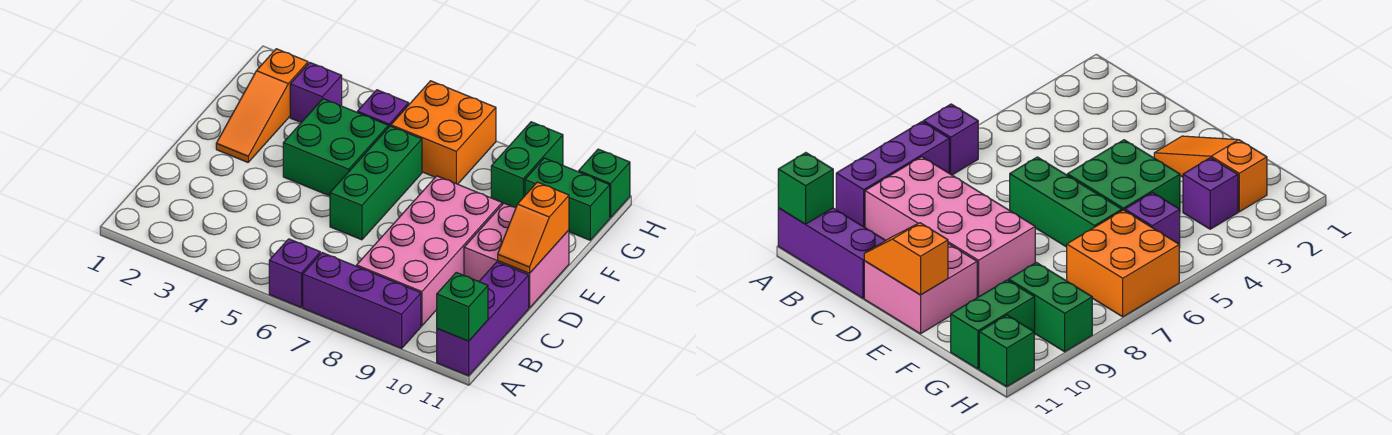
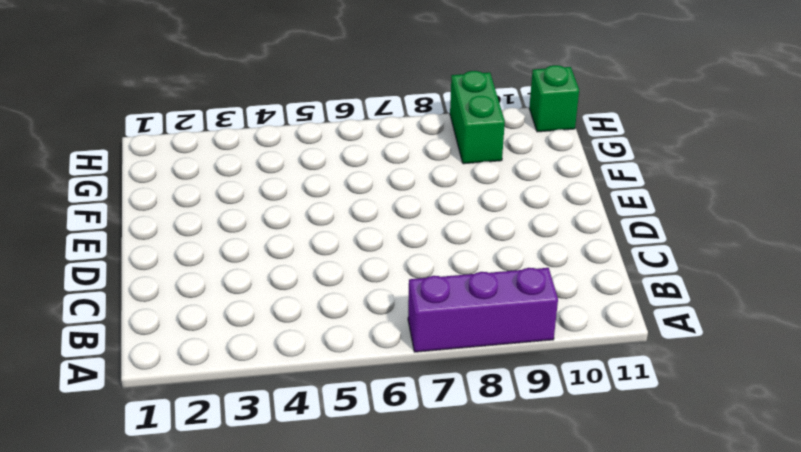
none -> purple brick A6 level 1
none -> purple brick A11:C11 level 1
none -> pink brick B8:E9 level 1

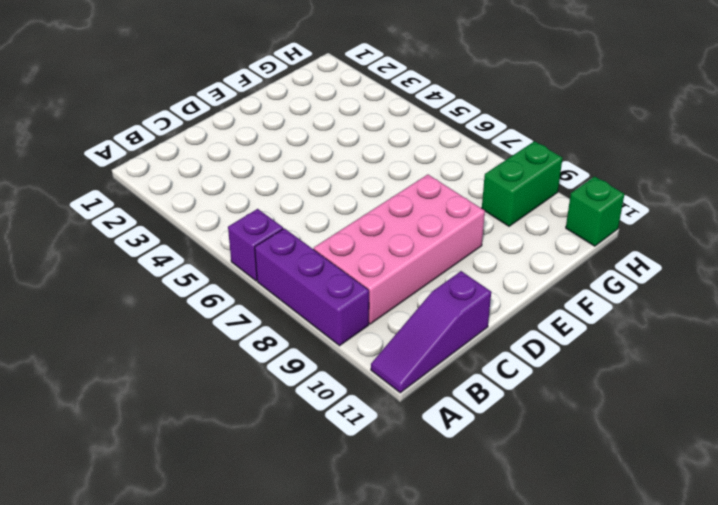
purple slope A11:C11 level 1 top C -> purple brick A11:C11 level 1
none -> green brick D6:F6 level 1
none -> pink brick D10:E11 level 1
none -> orange slope E2:G2 level 1 top G

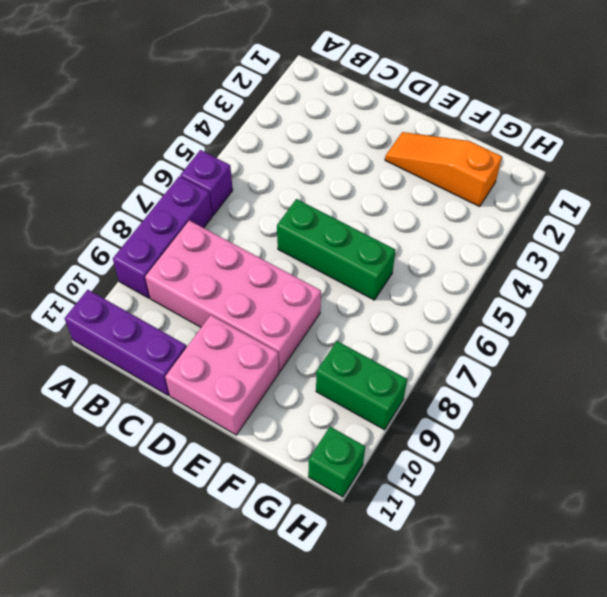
none -> green brick E4:F5 level 1
none -> purple brick G3 level 1
none -> purple brick G5 level 1

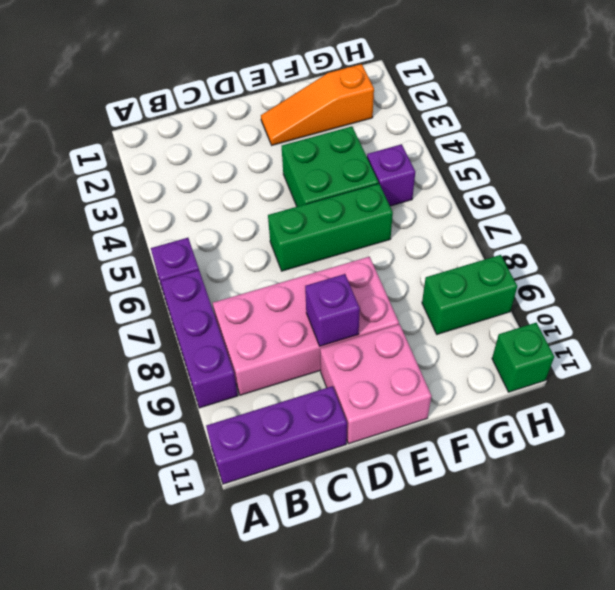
purple brick D9 level 2 -> purple brick G3 level 1
none -> orange brick G6:H7 level 1
none -> green brick G10:G11 level 1
none -> green brick A11 level 2

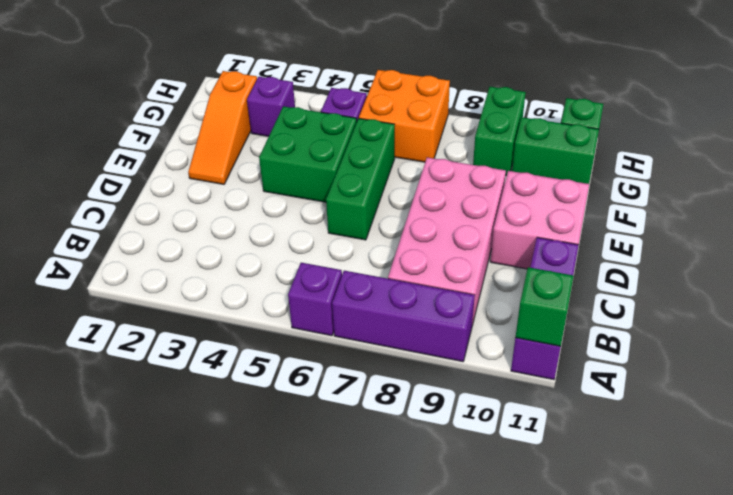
none -> orange slope D11:E11 level 2 top E

